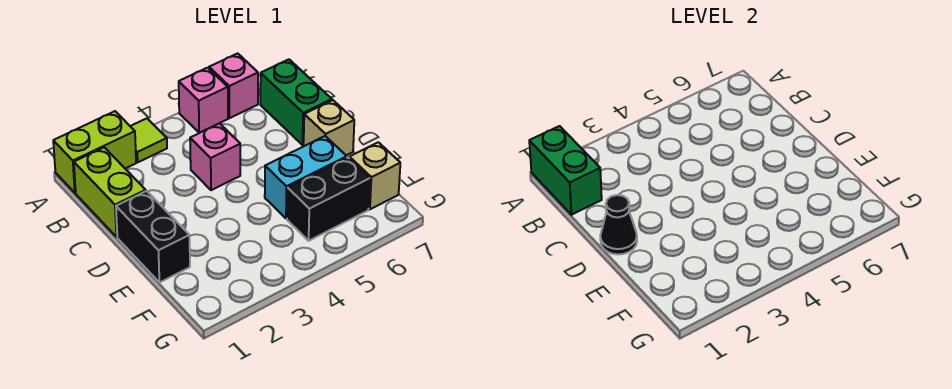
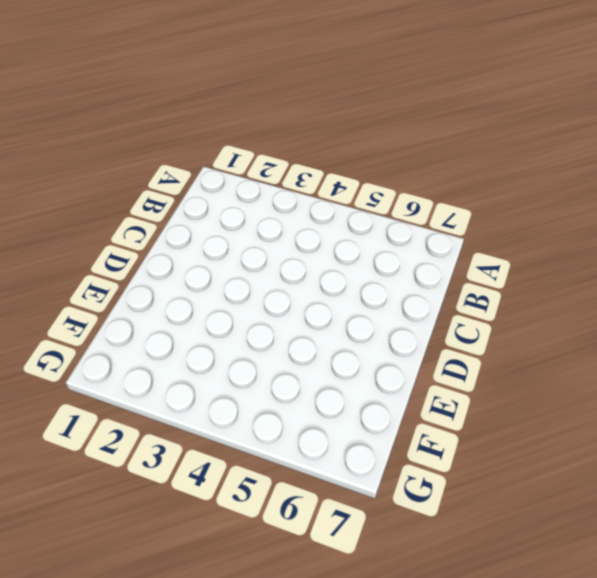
none -> lime brick A1:A2 level 1
none -> lime tile A3 level 1
none -> pink brick A5 level 1

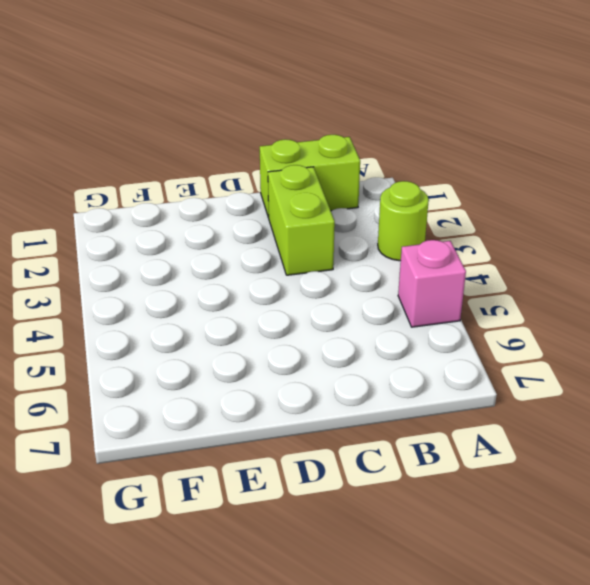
lime round brick A3 level 1 -> lime tile A3 level 1
lime brick C2:C3 level 1 -> lime brick A1:A2 level 1
none -> pink brick A6 level 1
none -> green brick B7:C7 level 1
none -> pink brick C4 level 1

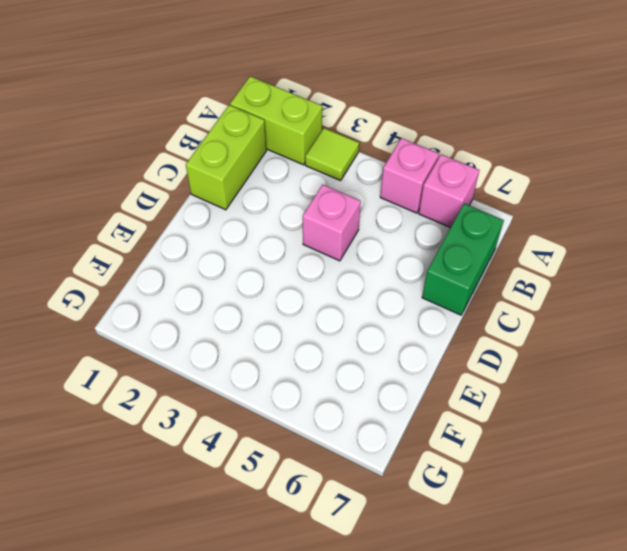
none -> black brick D1:E1 level 1
none -> tan brick D7 level 1
none -> cyan brick E5:E6 level 1

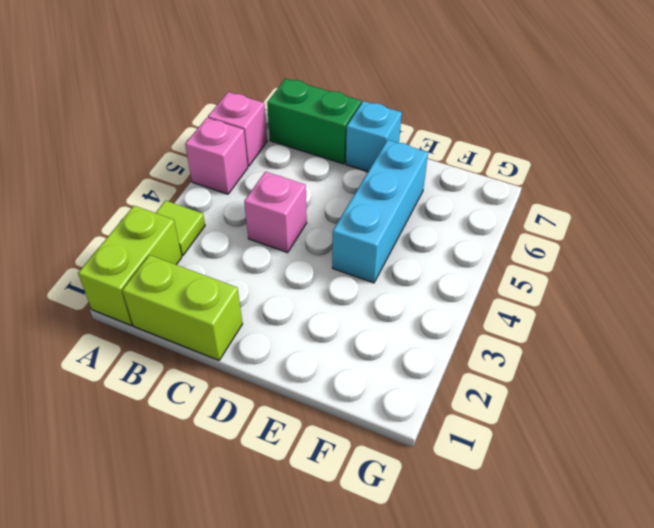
cyan brick D7 level 1 -> tan brick D7 level 1
cyan brick E4:E6 level 1 -> cyan brick E5:E6 level 1
none -> black brick D1:E1 level 1
none -> black brick F5:F6 level 1
none -> tan brick F7 level 1

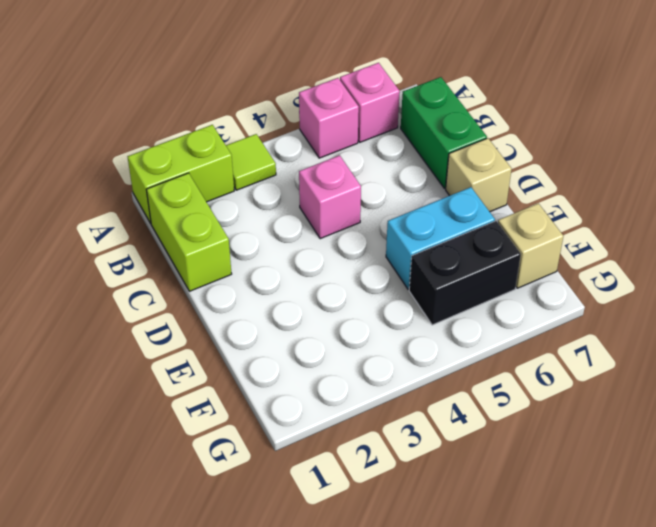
none -> black brick D1:E1 level 1
none -> green brick A1:B1 level 2
none -> black cone D1 level 2

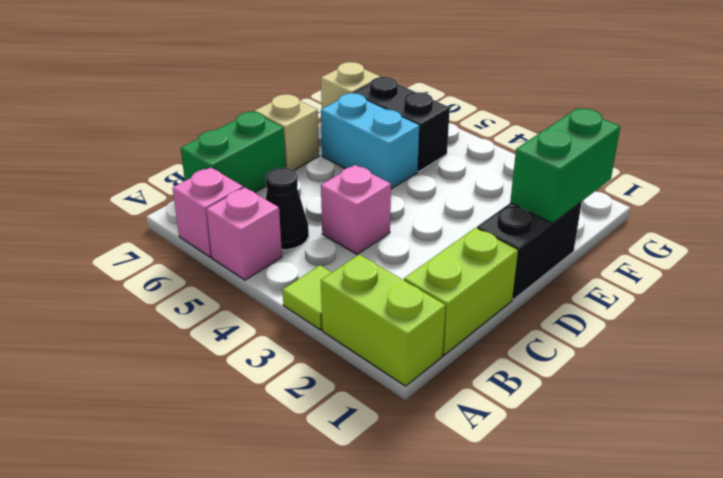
black cone B5 level 1 -> black cone D1 level 2
green brick E1:F1 level 2 -> green brick A1:B1 level 2

